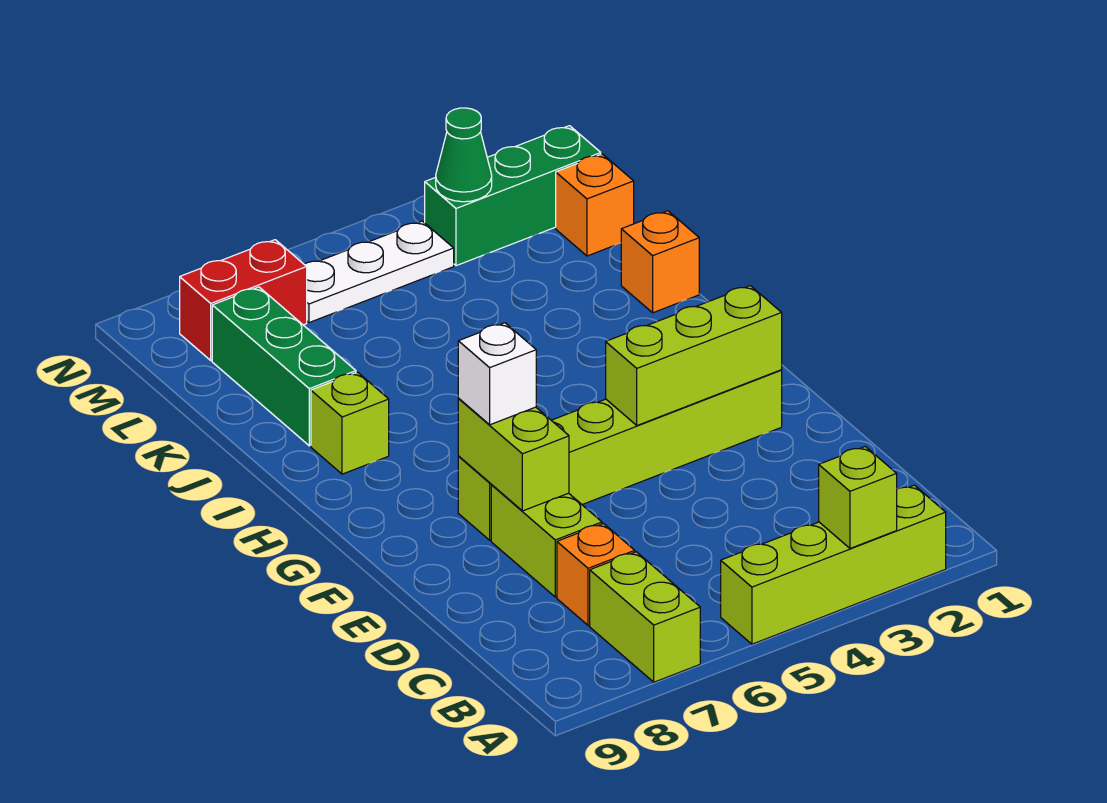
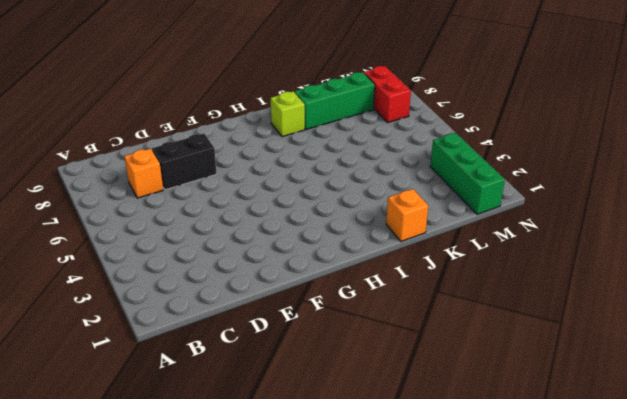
black brick D7:E7 level 1 -> lime brick D7:E7 level 1
none -> lime brick A2:A5 level 1
none -> lime brick A7:B7 level 1
none -> lime brick F2:F7 level 1

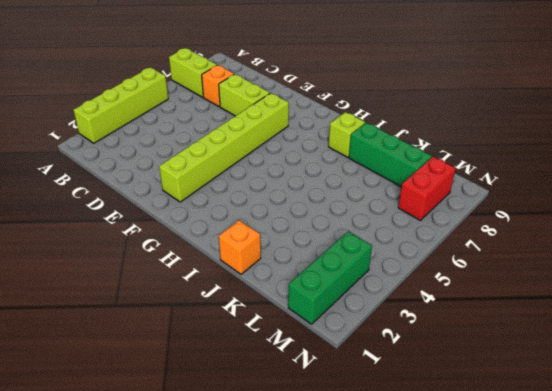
none -> orange brick L1 level 1
none -> white plate M4:M6 level 1
none -> lime brick A3 level 2

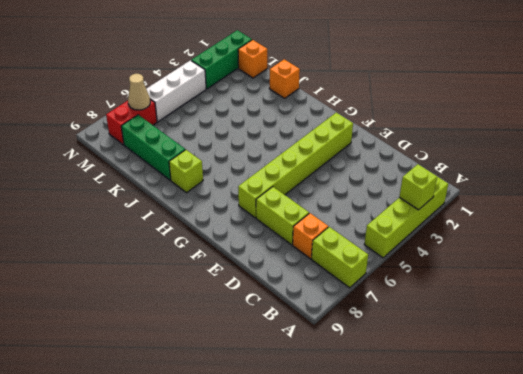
white brick M4:M6 level 1 -> white plate M4:M6 level 1
tan cone M7 level 2 -> none
none -> lime brick E7:F7 level 2
none -> lime brick F2:F4 level 2
none -> green cone M3 level 2

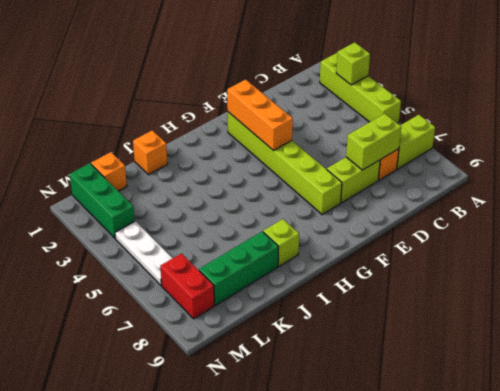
lime brick C7:D7 level 2 -> lime brick E7:F7 level 2
orange brick F2:F4 level 2 -> lime brick F2:F4 level 2
none -> green cone M3 level 2
none -> white brick F7 level 3

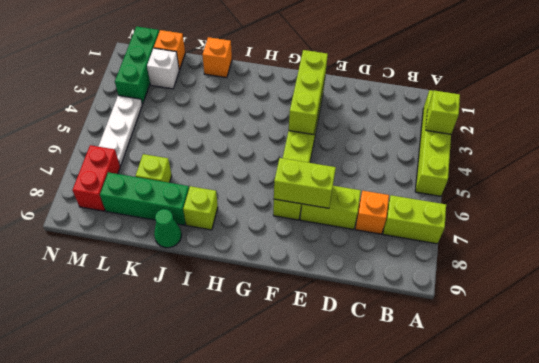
green cone J9 level 1 -> green cone M3 level 2
lime brick K7 level 1 -> none
white brick L2 level 1 -> white brick F7 level 3

